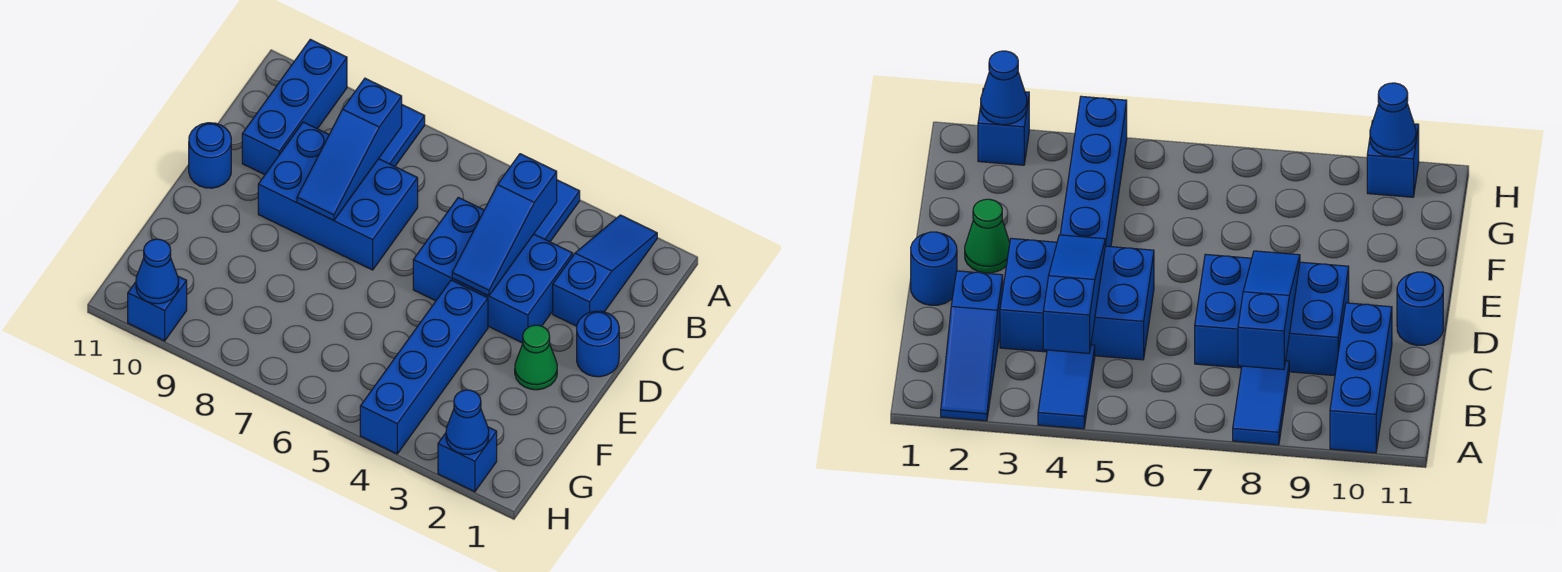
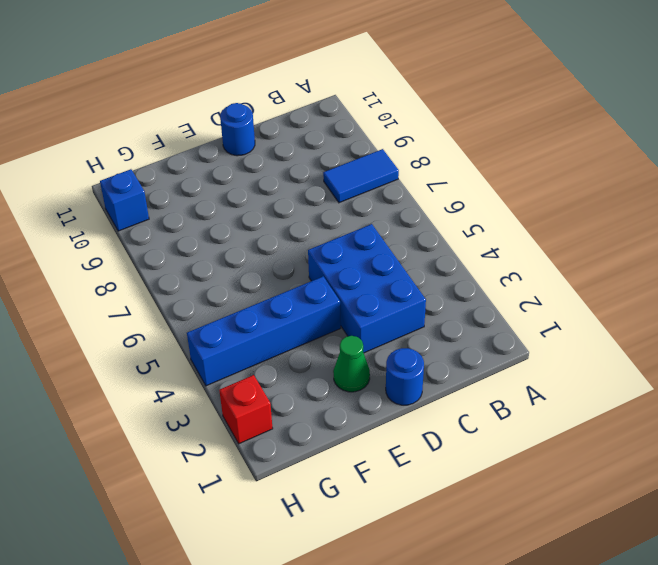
red brick H2 level 1 -> blue brick H2 level 1
none -> blue slope A2:C2 level 1 top C
none -> blue tile A4:B4 level 1
none -> blue brick A10:C10 level 1

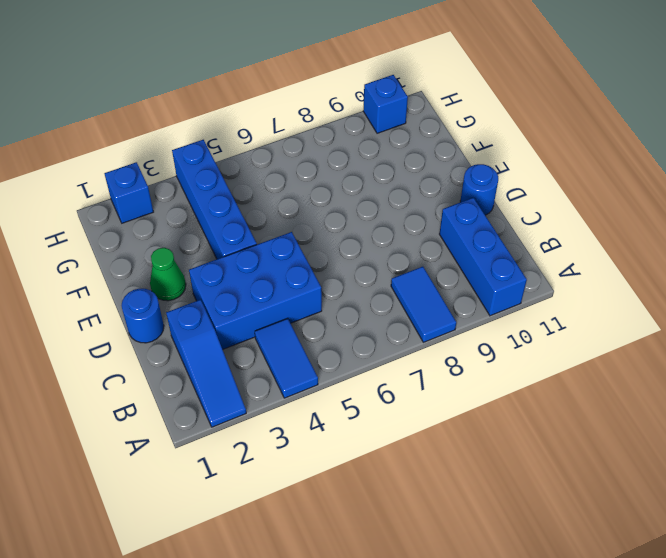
none -> blue brick C7:D9 level 1
none -> blue slope B4:D4 level 2 top B
none -> blue slope B8:D8 level 2 top B

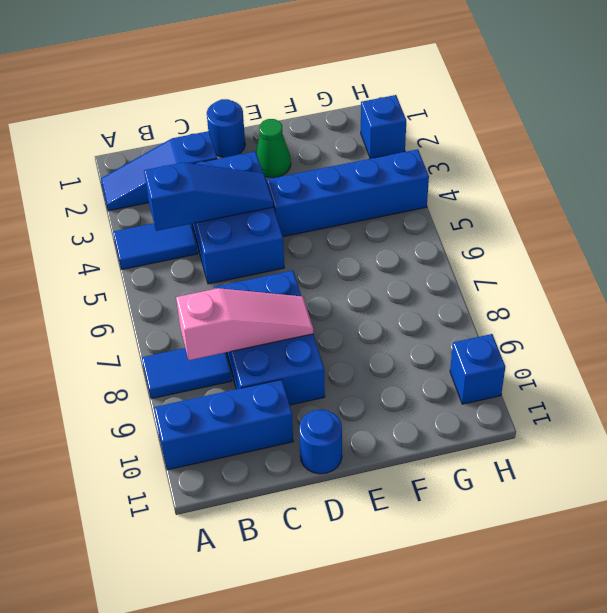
pink slope B8:D8 level 2 top B -> blue slope B8:D8 level 2 top B
none -> blue cone H2 level 2
none -> blue cone H10 level 2

